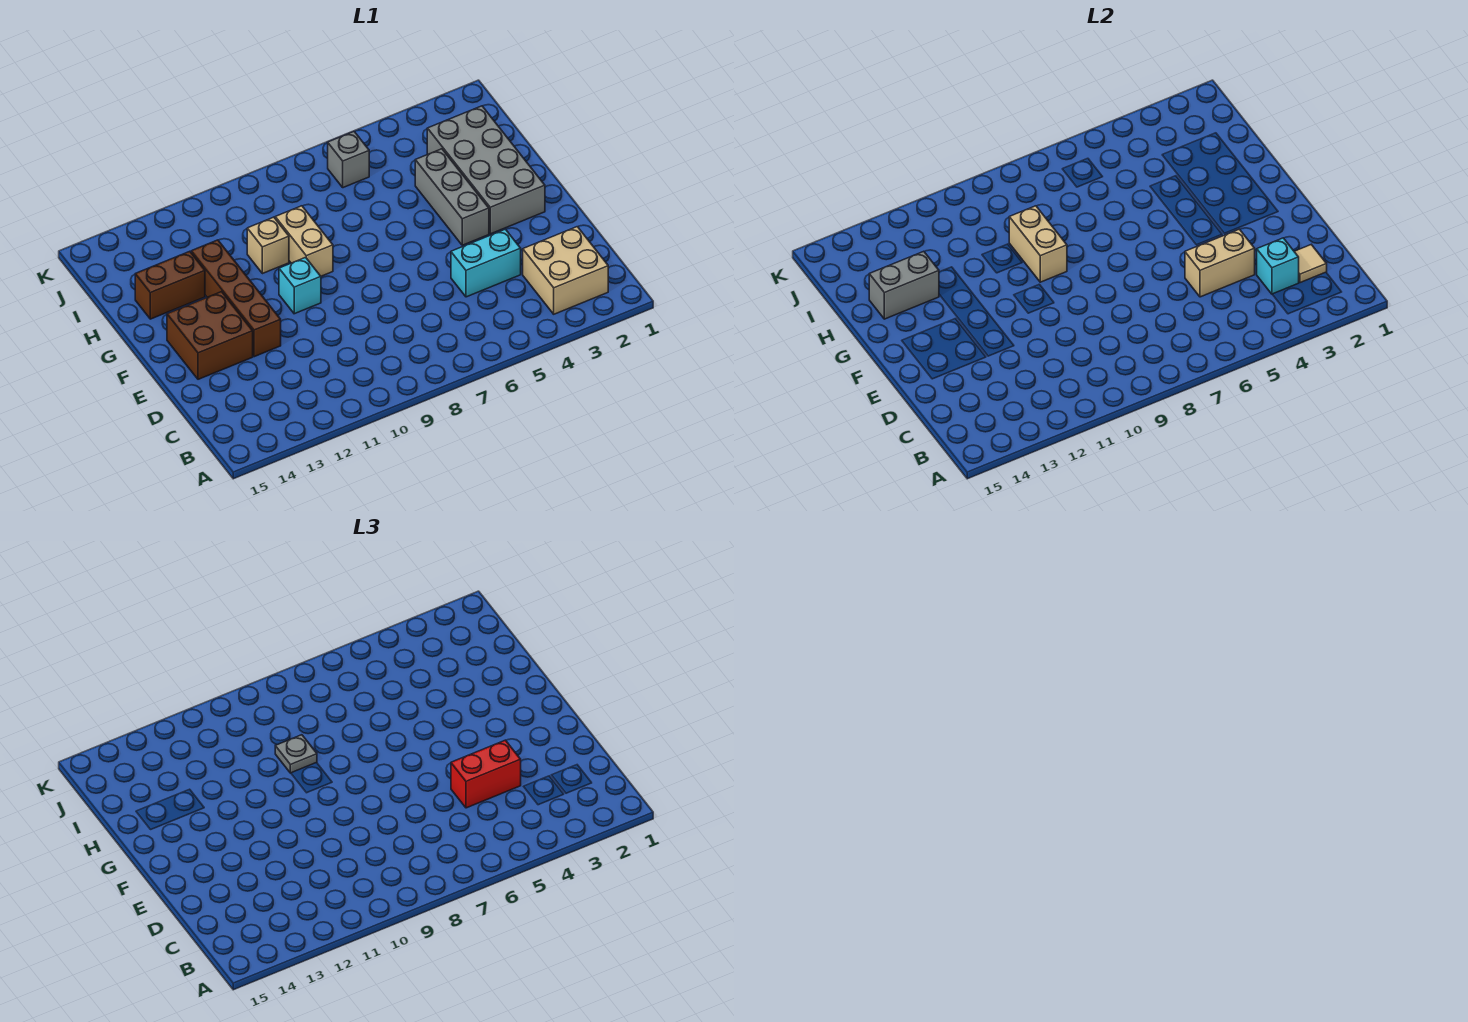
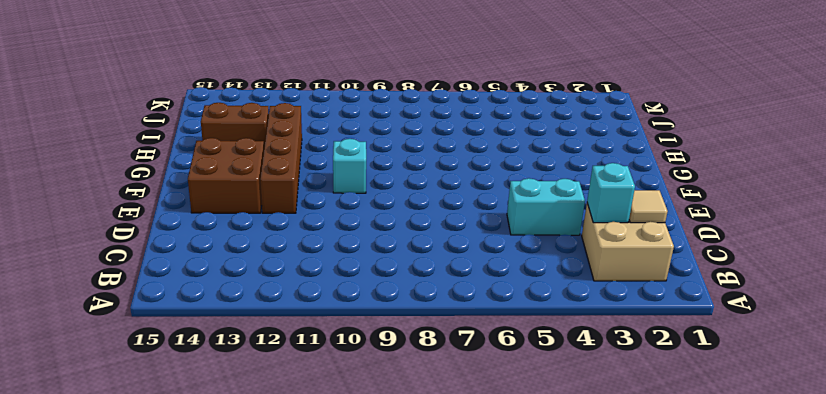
none -> grey brick F2:I3 level 1
none -> grey brick F4:H4 level 1
none -> tan brick G9:H9 level 1

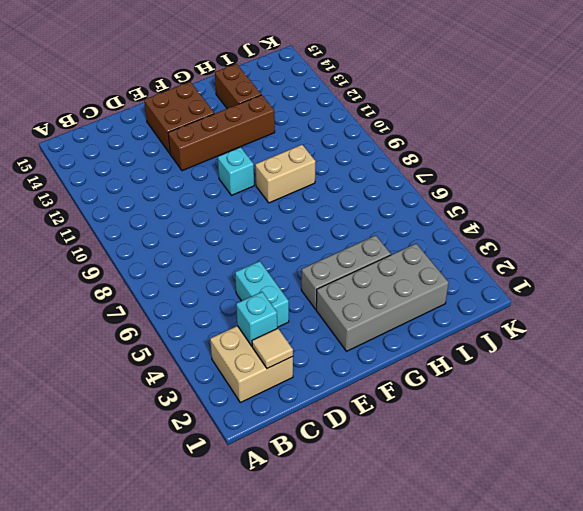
none -> tan brick H10 level 1
none -> grey brick J6 level 1
none -> tan brick D4:D5 level 2

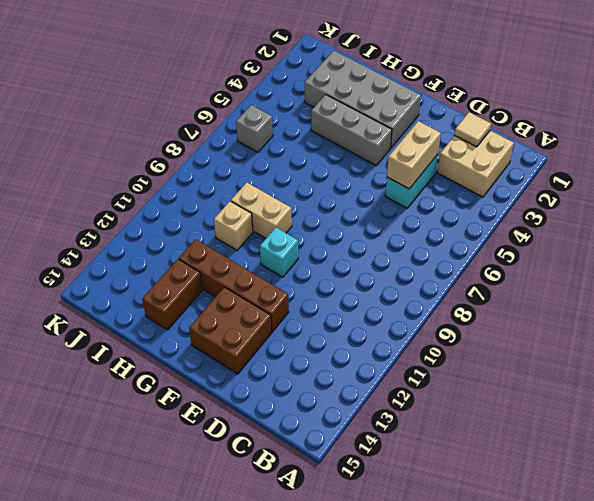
none -> cyan brick C3 level 2
none -> tan brick G9:H9 level 2
none -> grey brick H13:H14 level 2

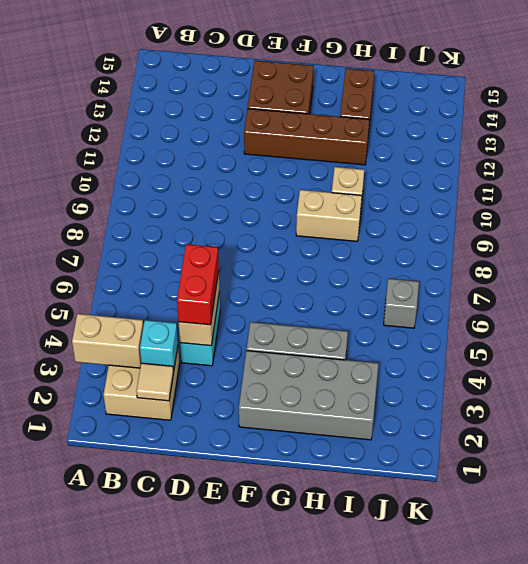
tan brick A3:B3 level 2 -> tan brick G9:H9 level 2
none -> cyan brick F10 level 1
none -> grey brick H13:H14 level 2
none -> grey plate H9 level 3

